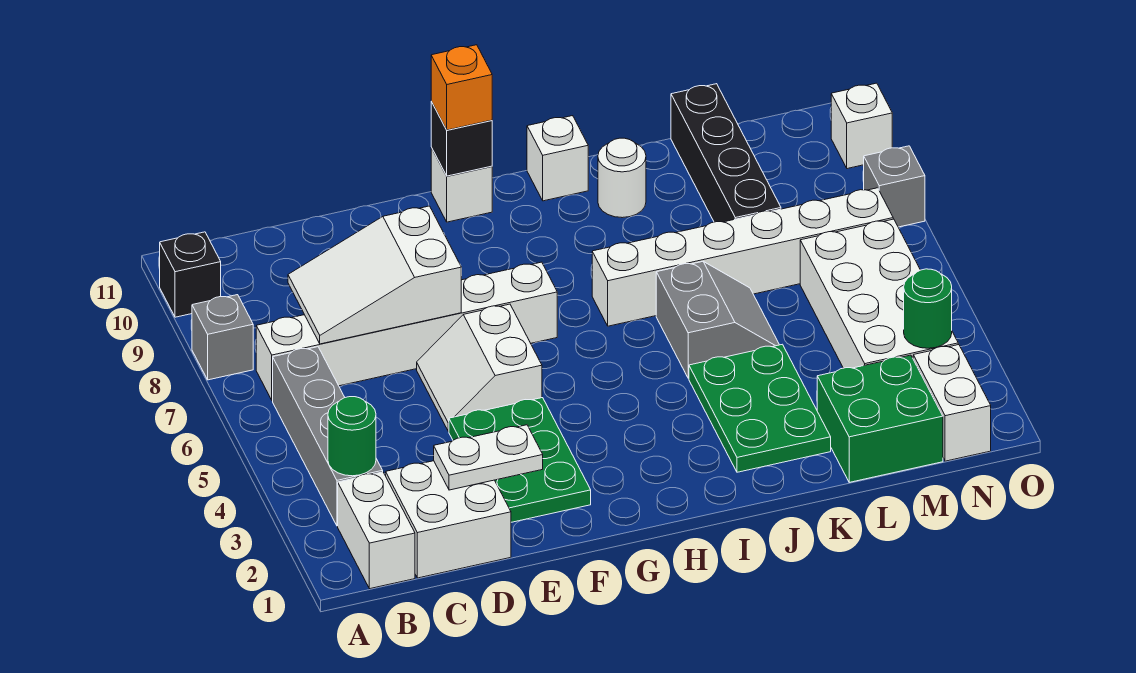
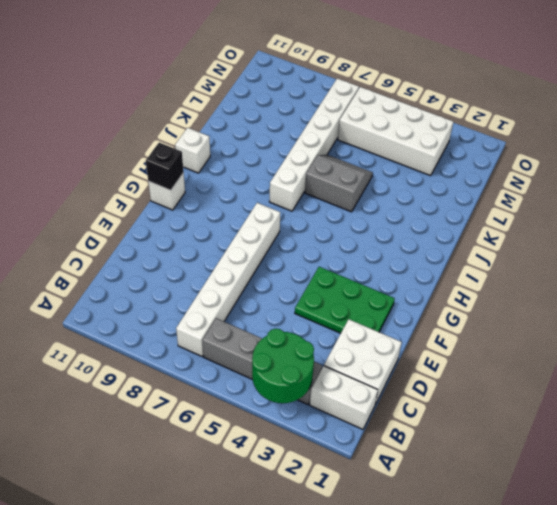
green round brick A3:B4 level 2 -> green round brick B3 level 2
none -> grey brick A8 level 1
none -> black brick A10 level 1
none -> white slope E5:F6 level 1 top F

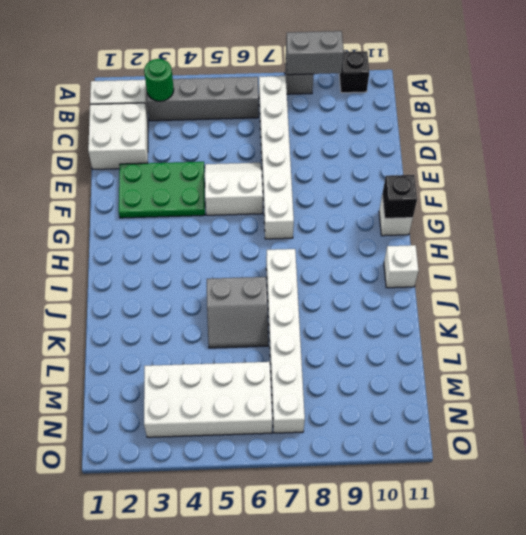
grey brick A8:A9 level 2 -> none
none -> green plate J2:K4 level 1
none -> white round brick J10 level 1
none -> green brick L1:M2 level 1

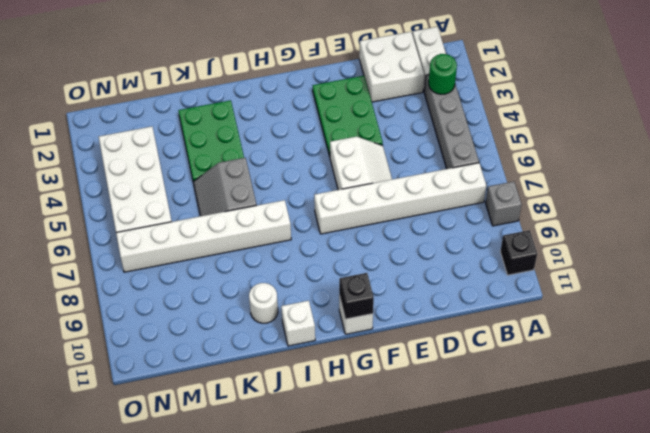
none -> green brick L1:M2 level 1
none -> black brick L8:L11 level 1
none -> white brick N1:N2 level 1

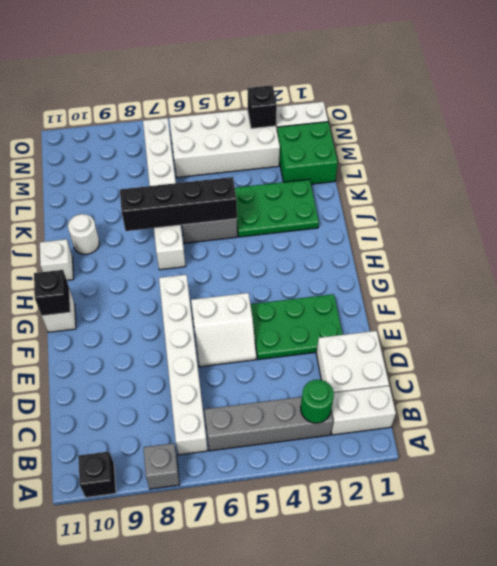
black brick J5:J8 level 2 -> black brick L8:L11 level 1
black brick N3 level 2 -> green round brick N3 level 2
none -> grey brick O8 level 1
none -> white brick O10 level 1
none -> white slope C7:E8 level 2 top E

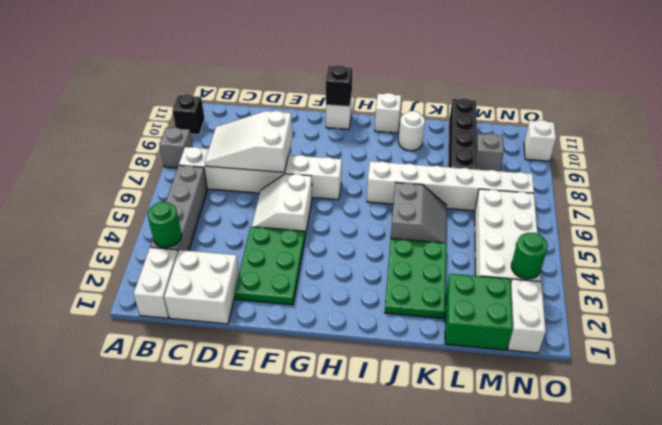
grey brick M9 level 1 -> grey brick O8 level 1
none -> white plate D2:E2 level 2
none -> orange brick G11 level 3

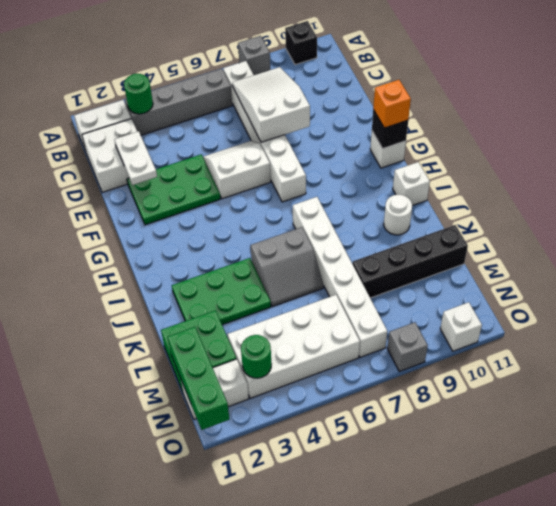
green brick M1:O1 level 2 -> none

